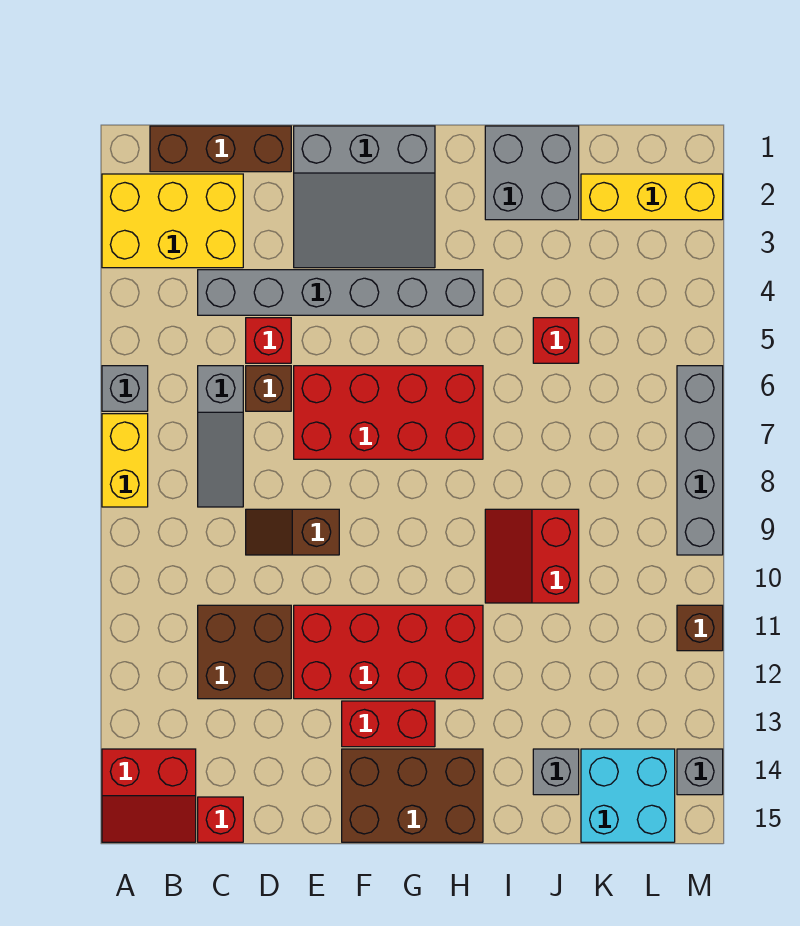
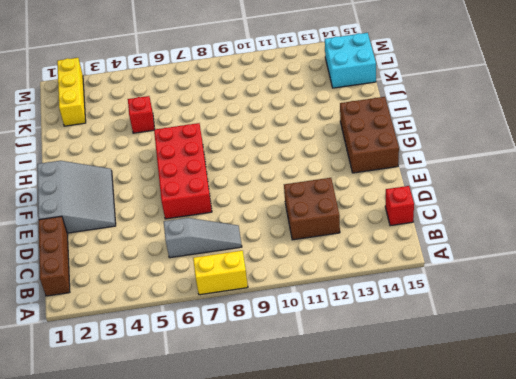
none -> yellow brick A2:C3 level 1
none -> grey brick A6 level 1
none -> red slope A14:B15 level 1 top 14

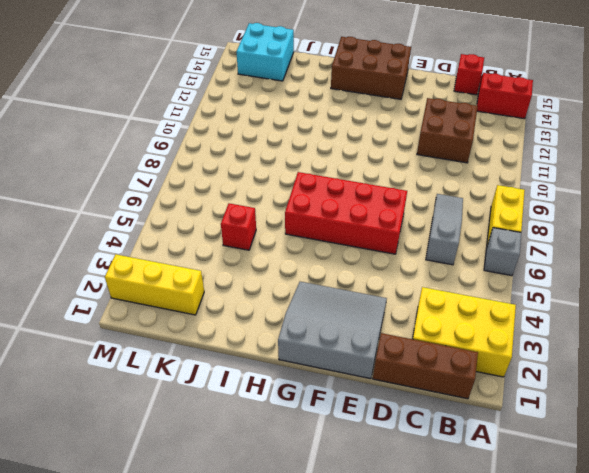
none -> grey brick C4:H4 level 1
none -> red brick D5 level 1
none -> brown brick D6 level 1

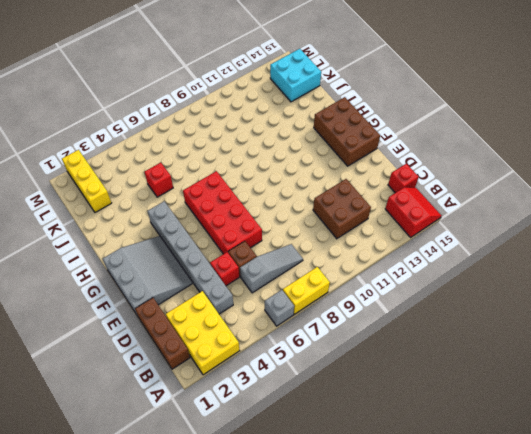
none -> brown slope D9:E9 level 1 top E
none -> red brick E11:H12 level 1
none -> red brick F13:G13 level 1

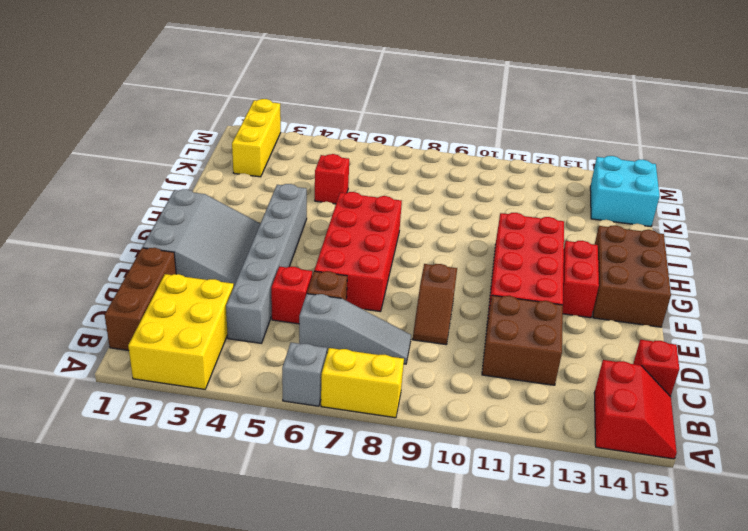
none -> grey brick I1:J2 level 1
none -> red slope I9:J10 level 1 top J
none -> grey brick J14 level 1

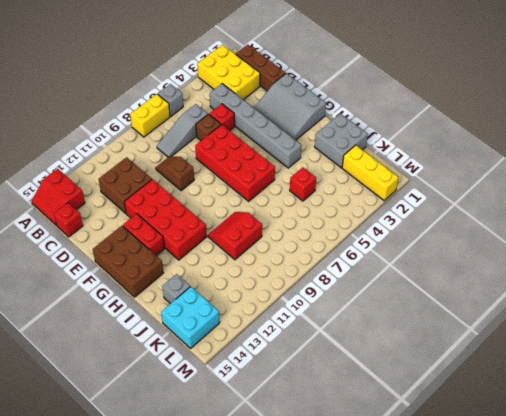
none -> grey brick M6:M9 level 1
none -> brown brick M11 level 1
none -> grey brick M14 level 1

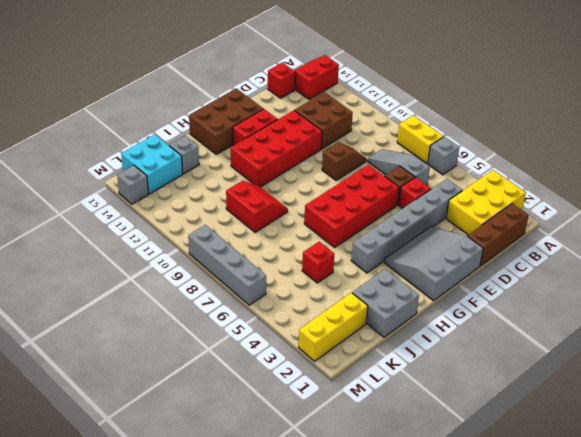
none -> brown brick M11 level 1

